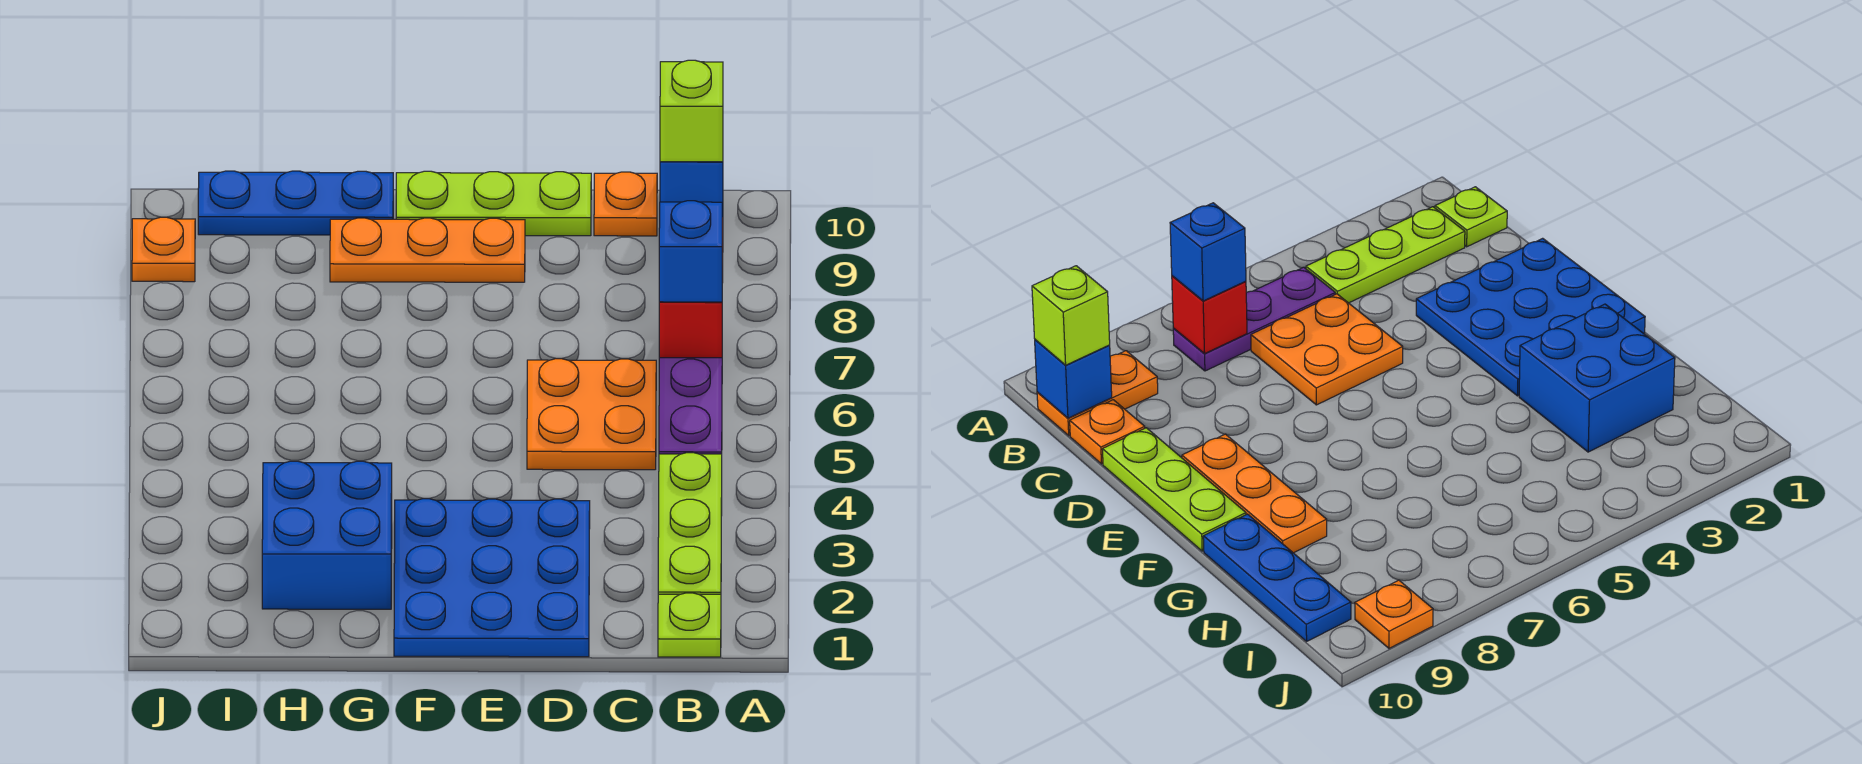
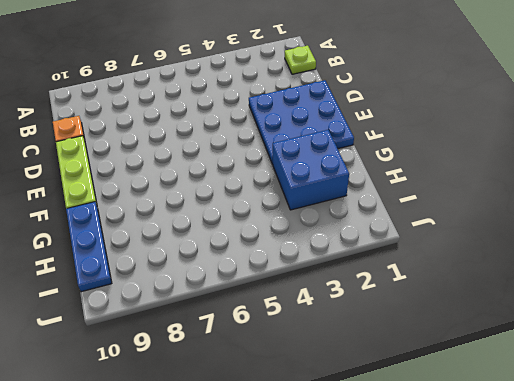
none -> lime plate B2:B4 level 1
none -> purple plate B5:B7 level 1
none -> orange plate B9:B10 level 1

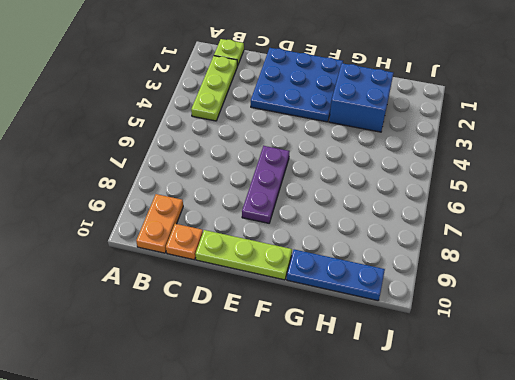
purple plate E6:E8 level 1 -> purple plate B5:B7 level 1
none -> orange plate C5:D6 level 1
none -> orange plate E9:G9 level 1
none -> orange plate J9 level 1

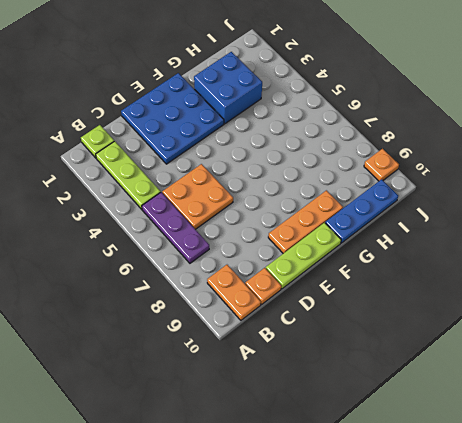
none -> red brick B7 level 2
none -> blue brick B10 level 2
none -> blue brick B7 level 3

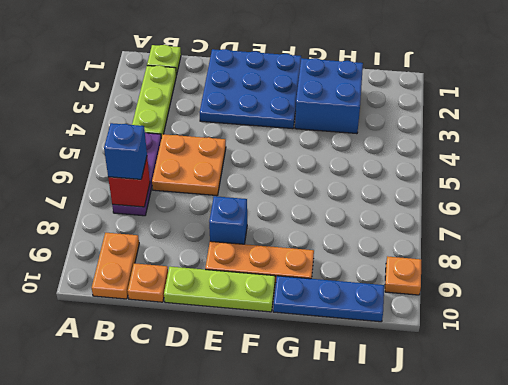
blue brick E8 level 1 -> blue brick B10 level 2
none -> lime brick B10 level 3

